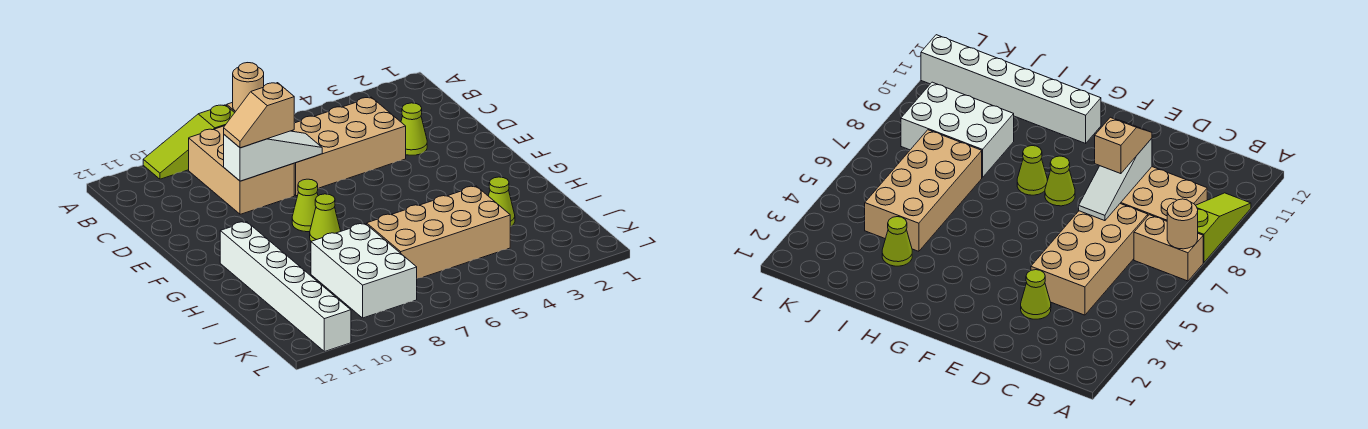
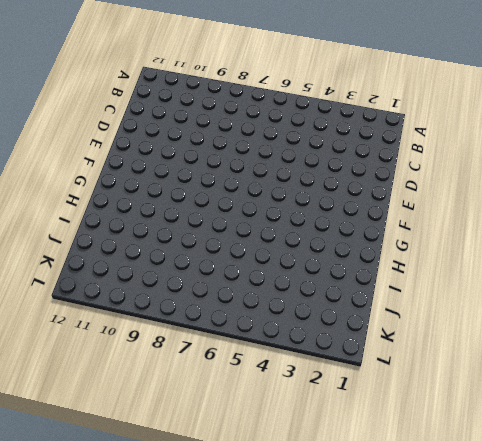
none -> tan brick A7:B7 level 1
none -> lime slope A8:A10 level 1 top 8
none -> tan brick B8:D9 level 1

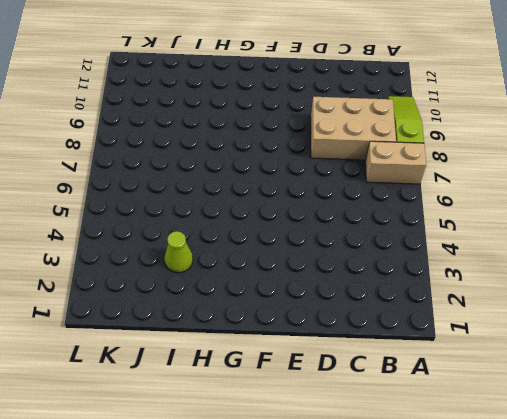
none -> tan brick C4:D7 level 1
none -> lime cone D3 level 1
none -> lime cone F8 level 1

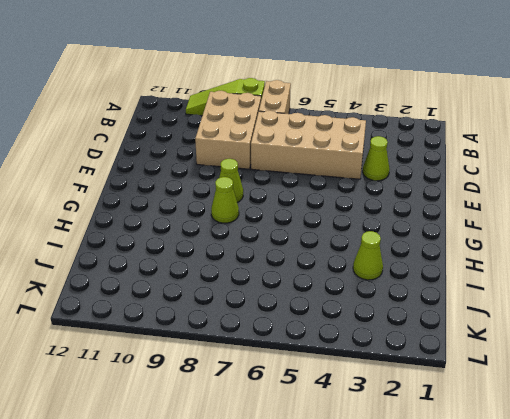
none -> white brick G11:L11 level 1
none -> tan brick I4:J7 level 1
none -> white brick I8:K9 level 1

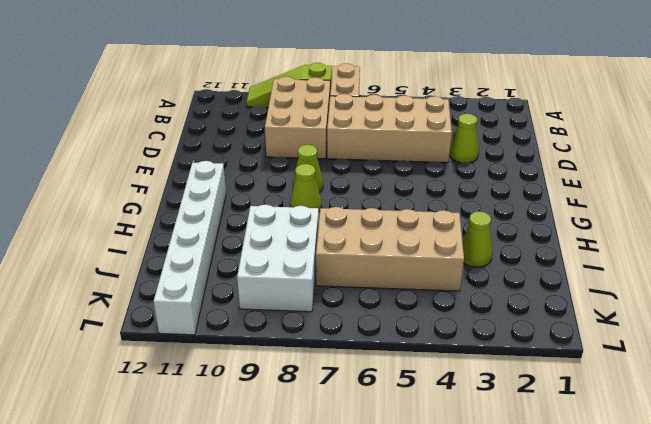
none -> tan round brick A7 level 2
none -> white slope D7:D9 level 2 top 9
none -> tan slope D8:D9 level 3 top 8

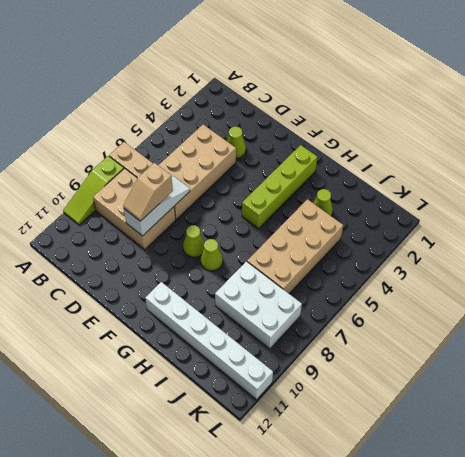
lime brick G2:G5 level 1 -> none
none -> tan round brick A7 level 2

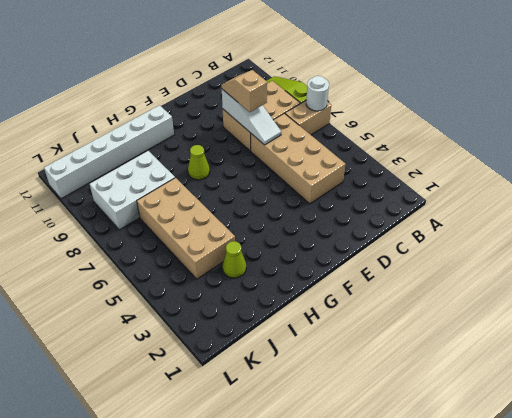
white round brick A7 level 2 -> tan round brick A7 level 2
none -> lime cone D3 level 1
none -> lime cone F8 level 1

